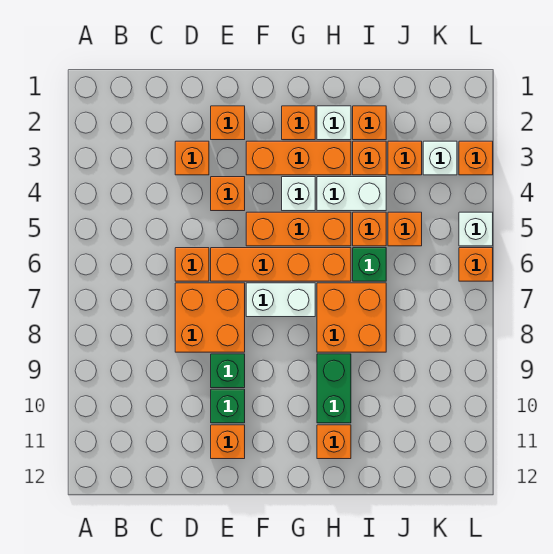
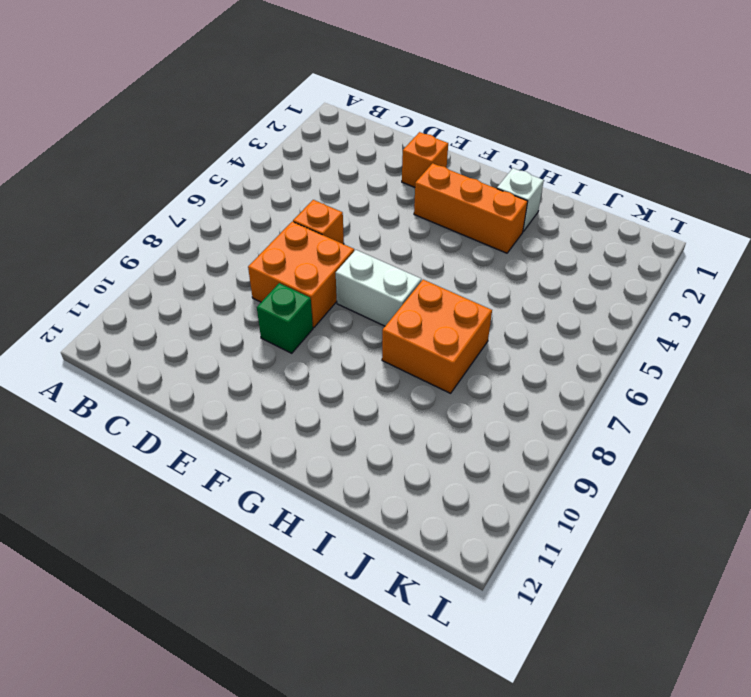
none -> orange brick D3 level 1
none -> orange brick E4 level 1
none -> orange brick E6:H6 level 1

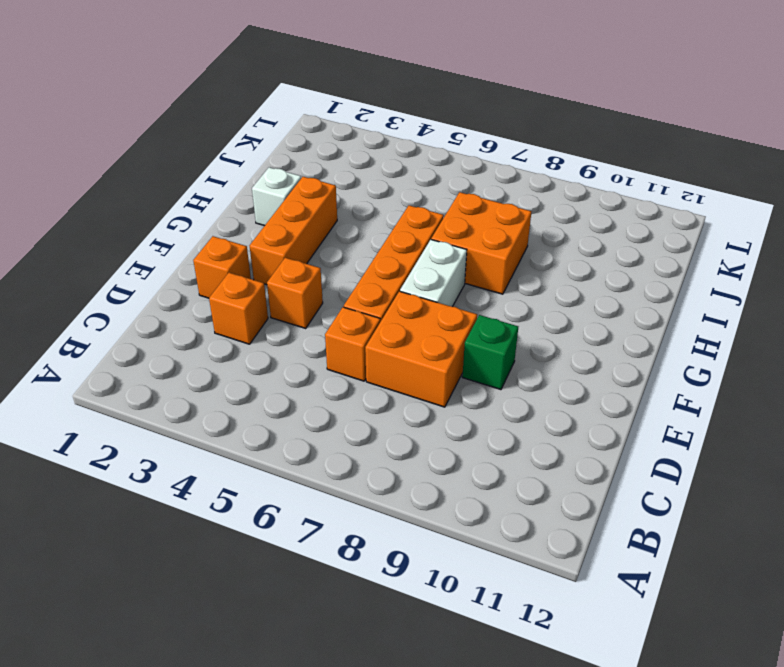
none -> green brick E10 level 1
none -> orange brick E11 level 1
none -> orange brick F5:H5 level 1

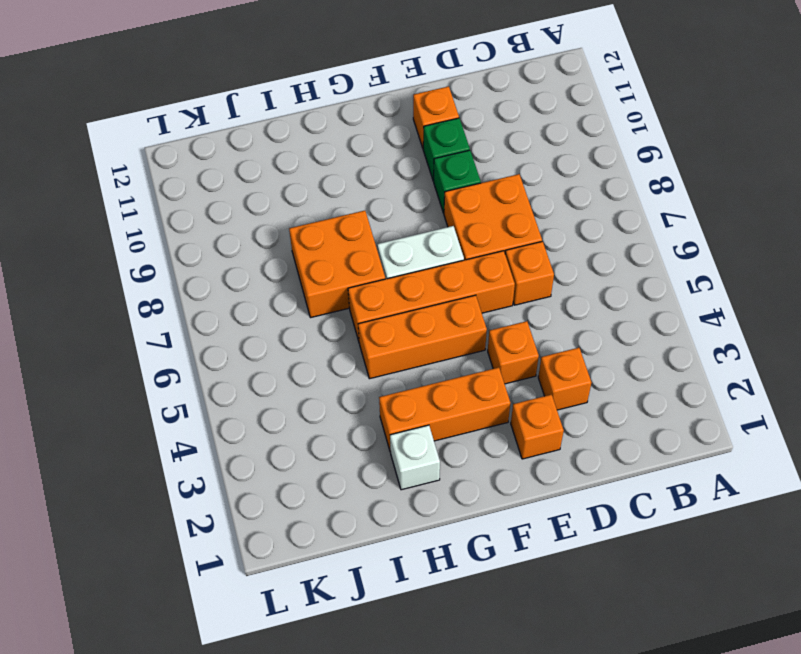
none -> orange brick G2 level 1
none -> white brick G4 level 1
none -> white brick H4:I4 level 1

